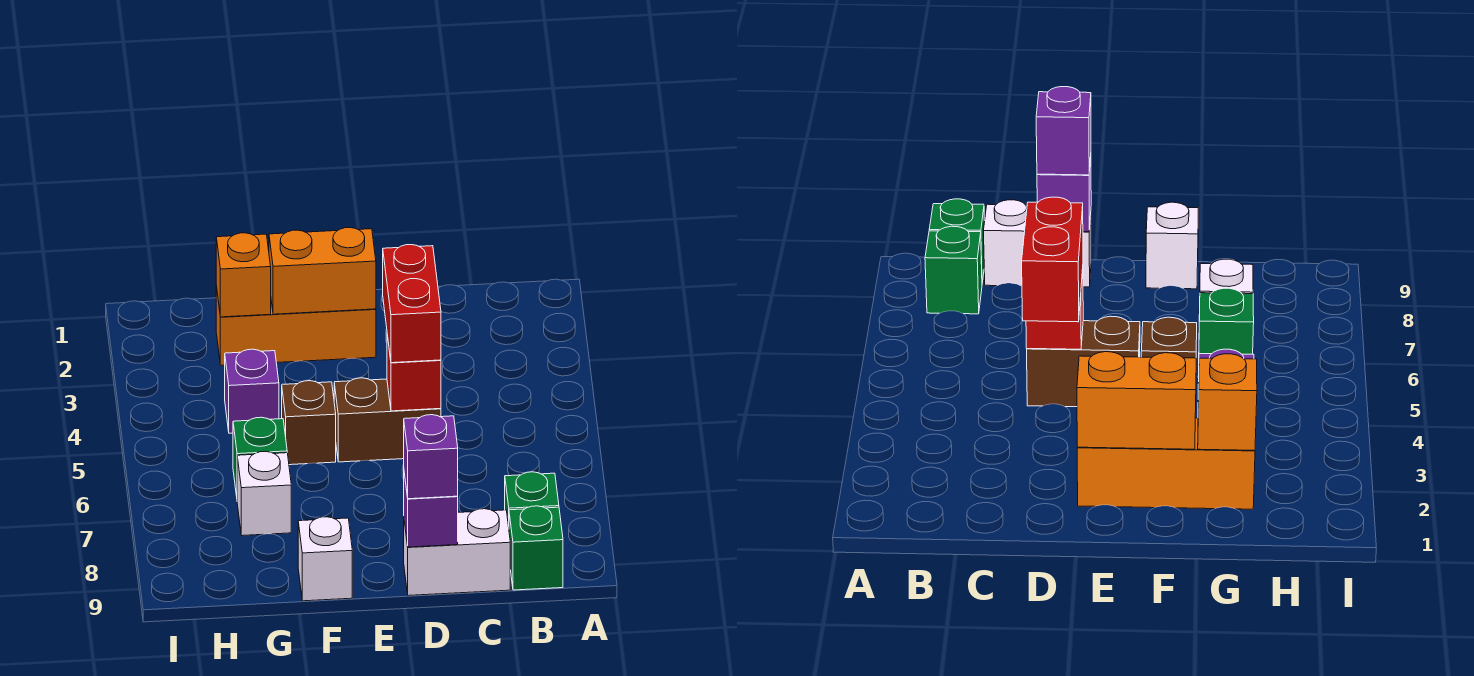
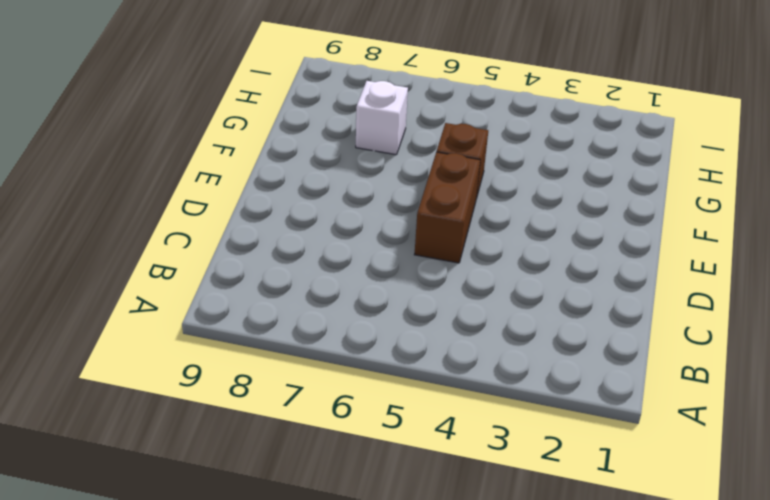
none -> green brick B8 level 1
none -> green brick B9 level 1
none -> white brick C9:D9 level 1

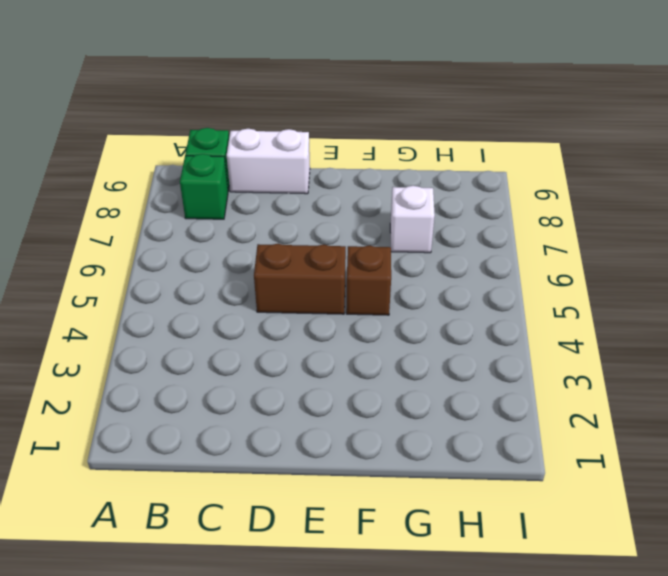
none -> orange brick E2:G2 level 1
none -> white brick F9 level 1
none -> purple brick G4 level 1

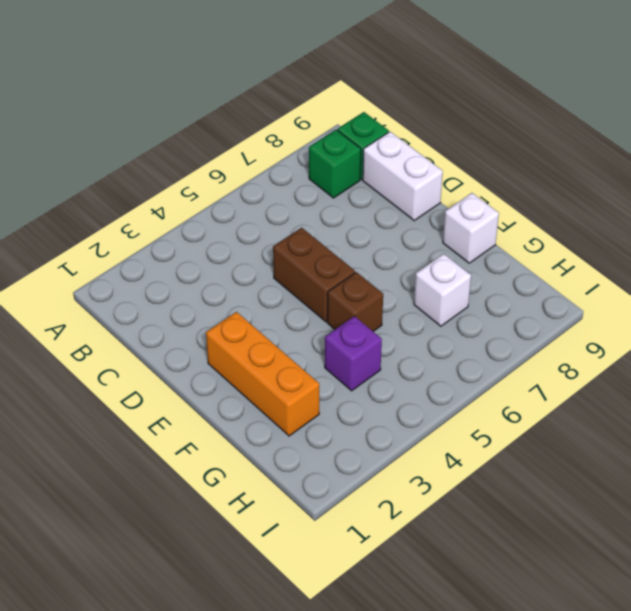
none -> green brick G6 level 1
none -> red brick D5 level 2
none -> purple brick D9 level 2

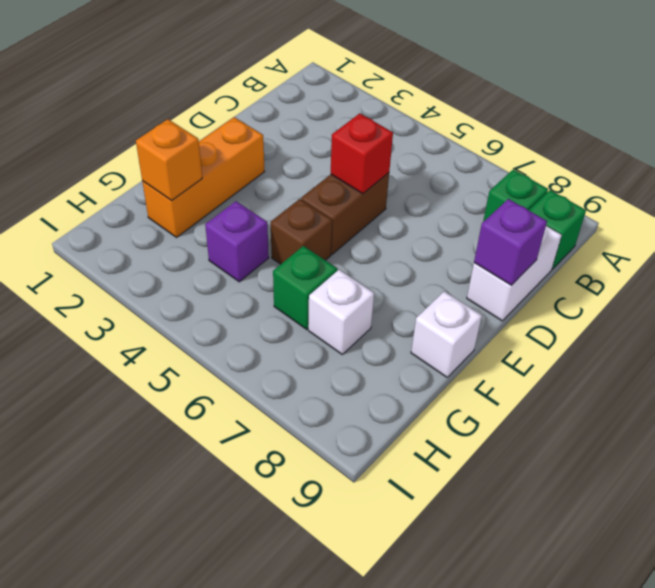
none -> orange brick E2:F2 level 2
none -> red brick D4:D5 level 3
none -> purple brick D9 level 3

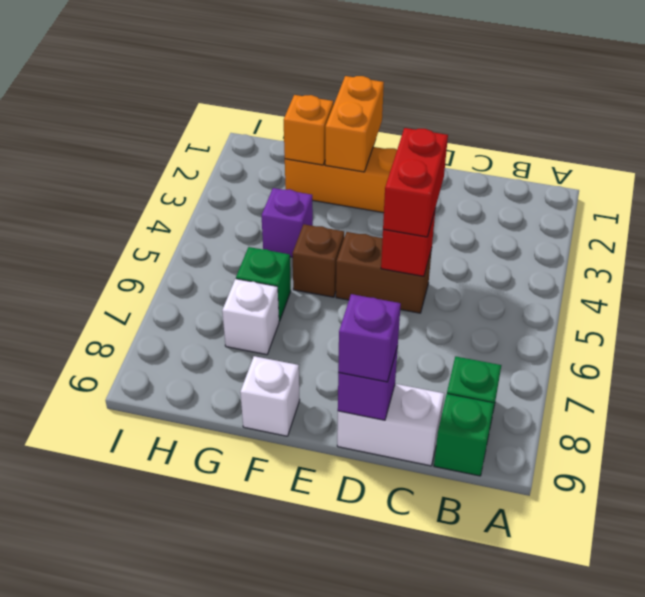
orange brick F1:F2 level 2 -> orange brick E2:F2 level 2

